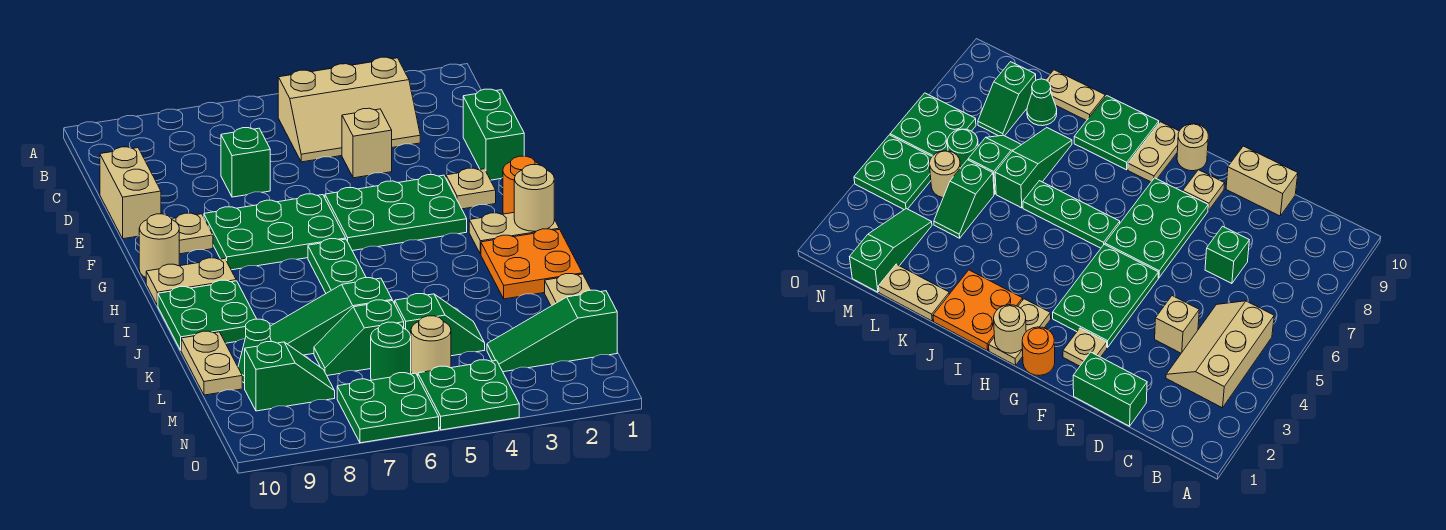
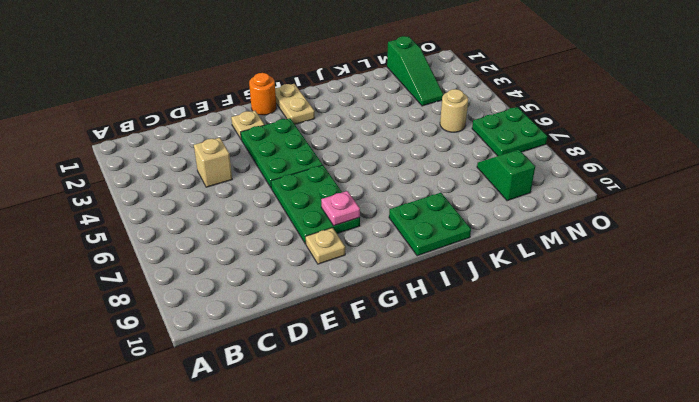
pink plate G8 level 2 -> none
none -> tan slope B3:C5 level 1 top B
none -> green brick D1:E1 level 1
none -> green brick D7 level 1

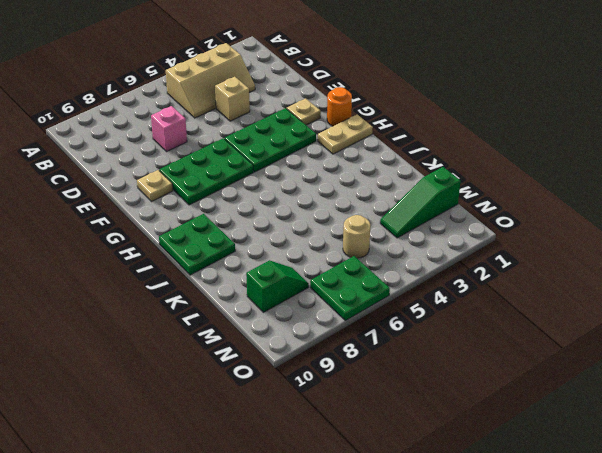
pink brick D7 level 1 -> green brick D7 level 1
none -> green brick D1:E1 level 1
none -> tan brick D10:E10 level 1
none -> tan round brick G10 level 1

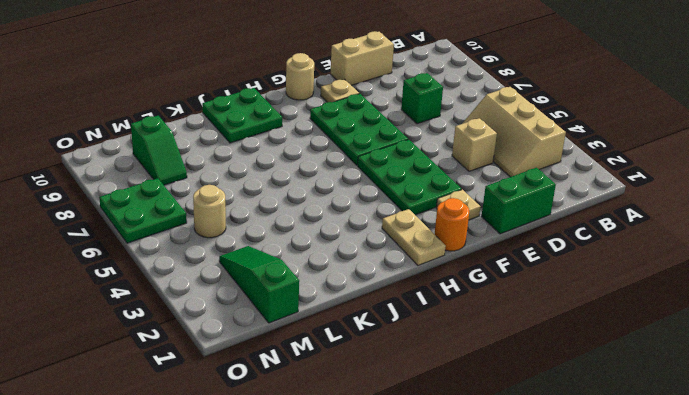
none -> green plate H6:J6 level 1
none -> tan plate H9:H10 level 1
none -> orange plate I1:J2 level 1

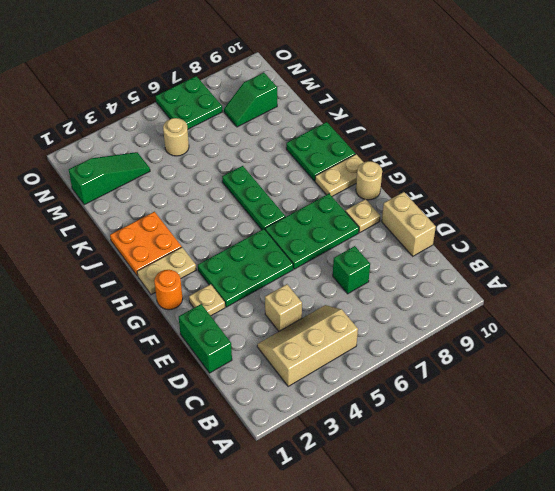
none -> tan plate K1:L1 level 1
none -> green slope K6:K8 level 1 top 6
none -> tan plate K10:L10 level 1

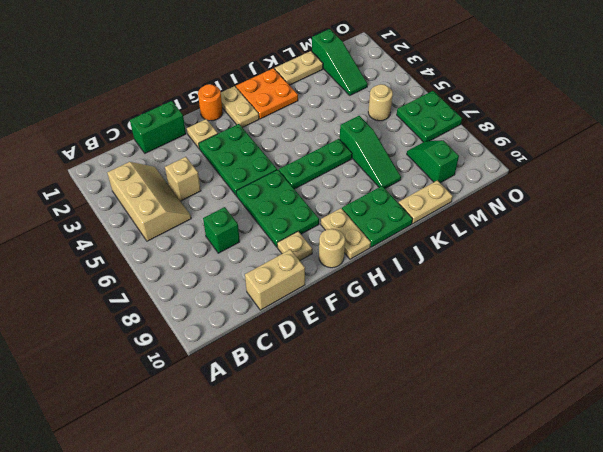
none -> green slope L4:L5 level 1 top 5
none -> green slope L6:L7 level 1 top 6
none -> green cone L9 level 1

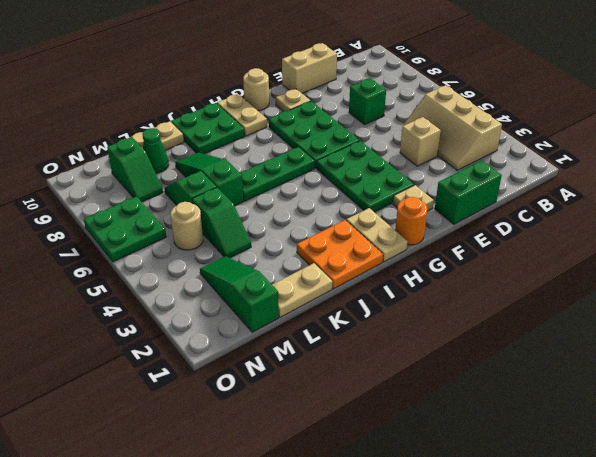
none -> green round brick M6 level 1
none -> green plate N4:O5 level 1
none -> tan round brick H1 level 2

